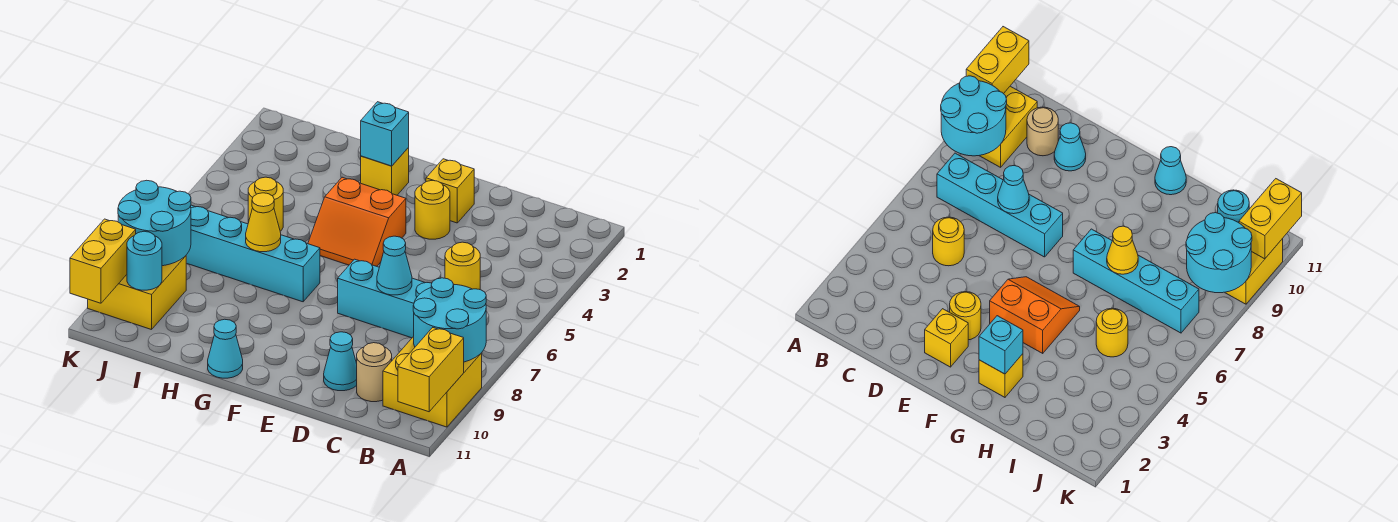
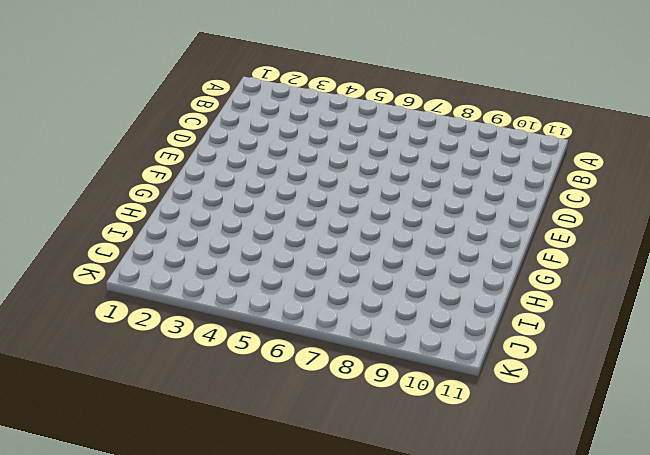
none -> yellow brick A9:B10 level 1
none -> cyan brick B7:E7 level 1
none -> yellow round brick C5 level 1

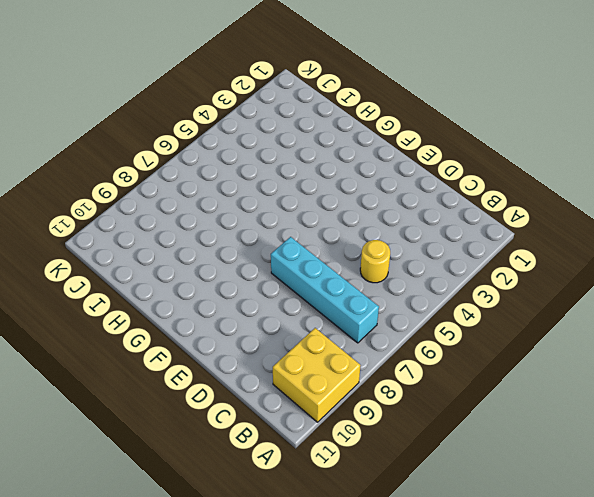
none -> tan round brick C10 level 1
none -> cyan cone D10 level 1
none -> yellow brick E2 level 1

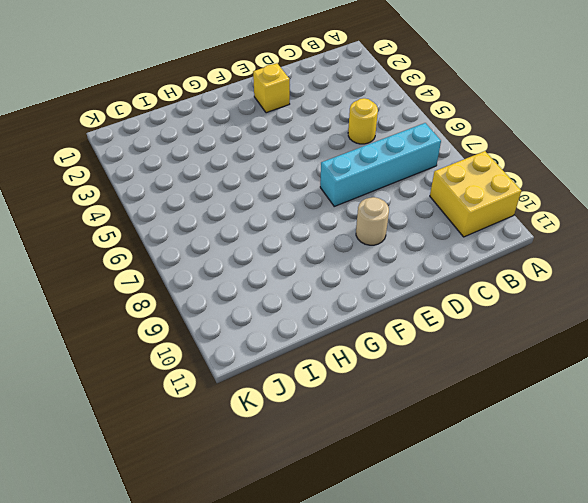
tan round brick E9 level 1 -> tan round brick C10 level 1
none -> cyan cone D10 level 1
none -> yellow round brick E3 level 1
none -> orange slope F4:G5 level 1 top 4

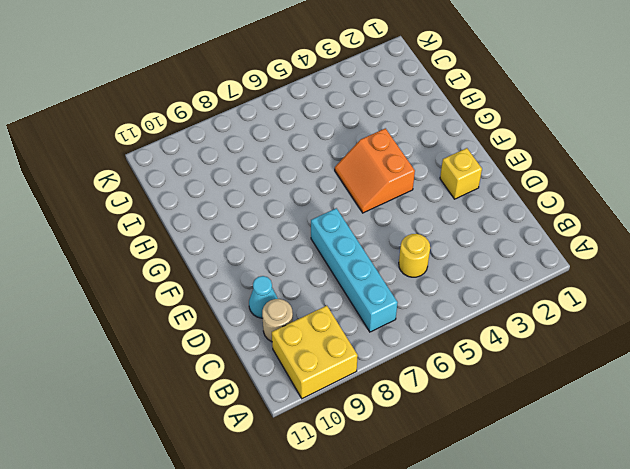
none -> yellow round brick E3 level 1
none -> yellow brick G2 level 1
none -> cyan brick G7:J7 level 1

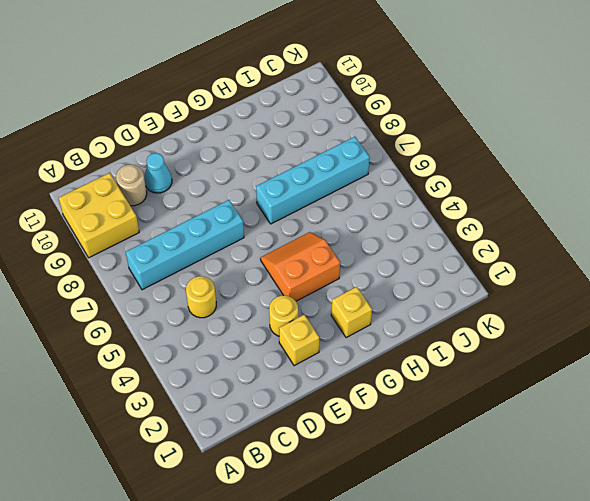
none -> cyan cone G11 level 1
none -> yellow round brick I5 level 1
none -> yellow brick J9:K10 level 1

